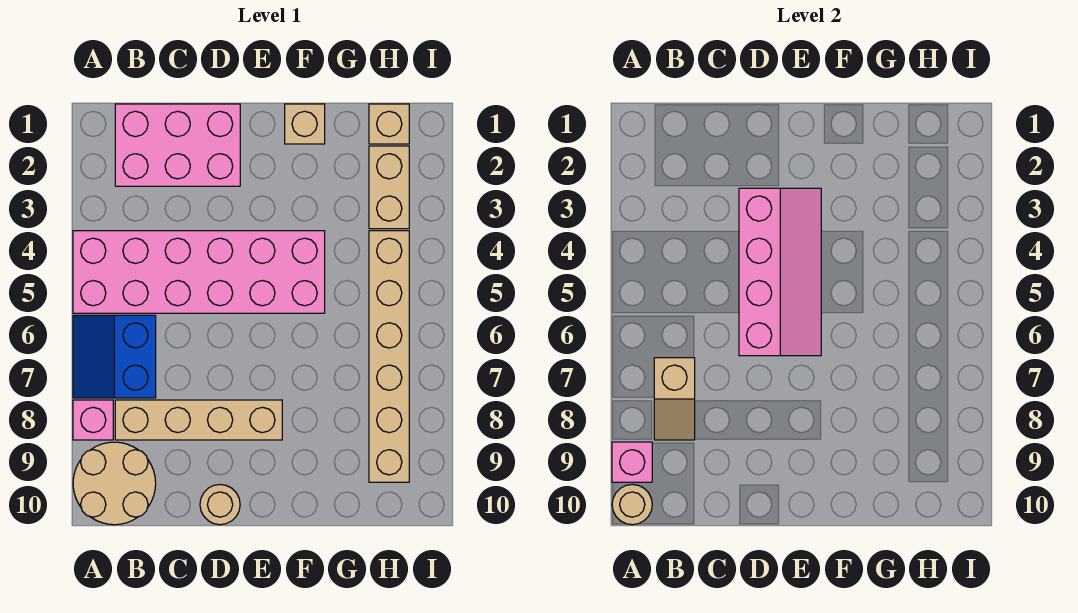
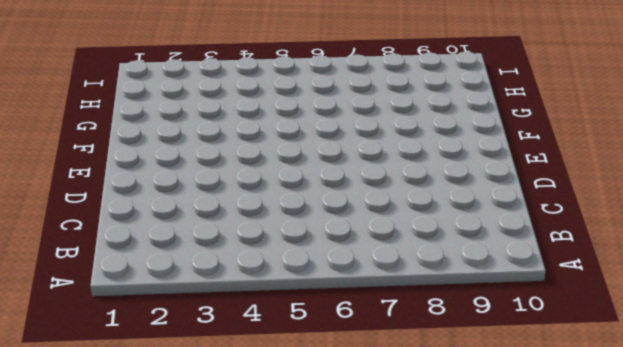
none -> pink brick A4:F5 level 1
none -> blue slope A6:B7 level 1 top B
none -> pink brick A8 level 1

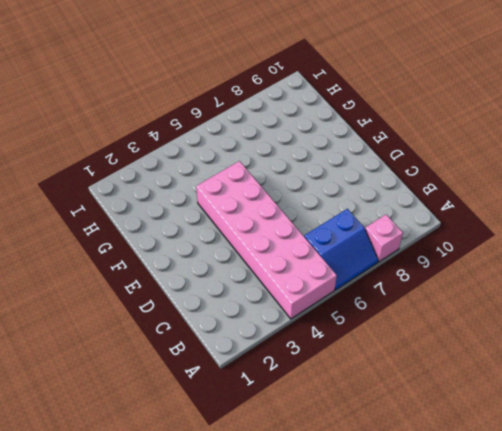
none -> tan round brick A9:B10 level 1
none -> pink brick B1:D2 level 1
none -> tan brick B8:E8 level 1

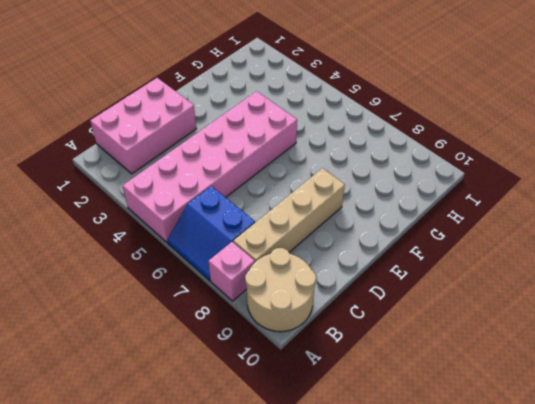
none -> tan round brick D10 level 1
none -> tan brick F1 level 1
none -> tan brick H1 level 1

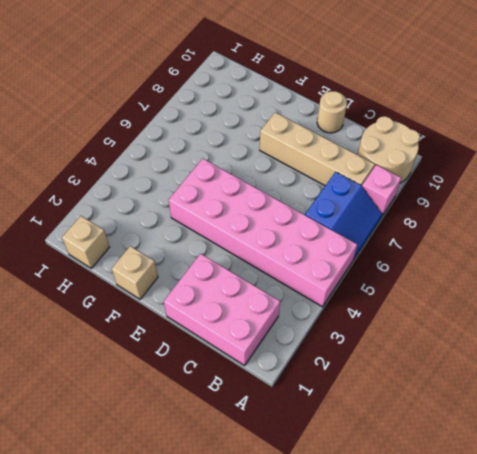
none -> tan brick H2:H3 level 1
none -> tan brick H4:H9 level 1
none -> pink brick A9 level 2

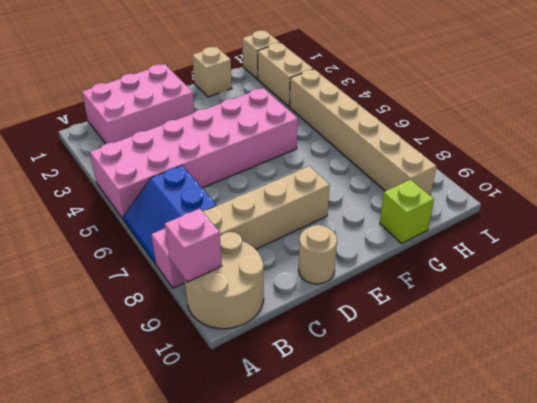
lime brick G10 level 1 -> none
none -> tan round brick A10 level 2
none -> tan slope B7:B8 level 2 top 7
none -> pink slope D3:E6 level 2 top D

